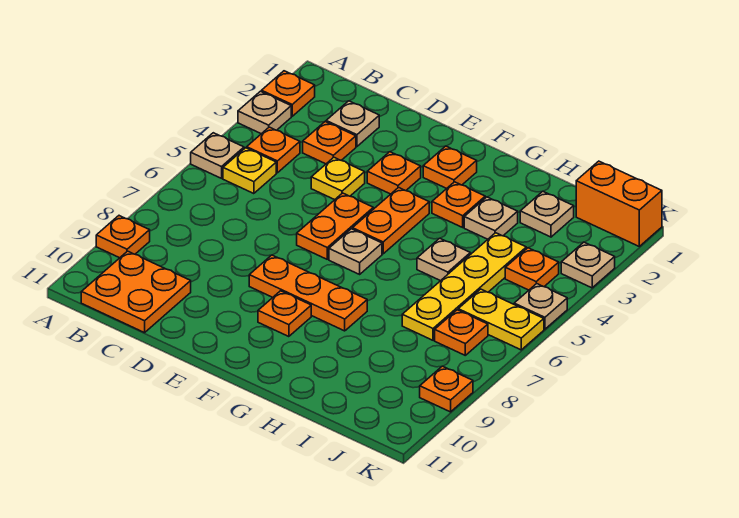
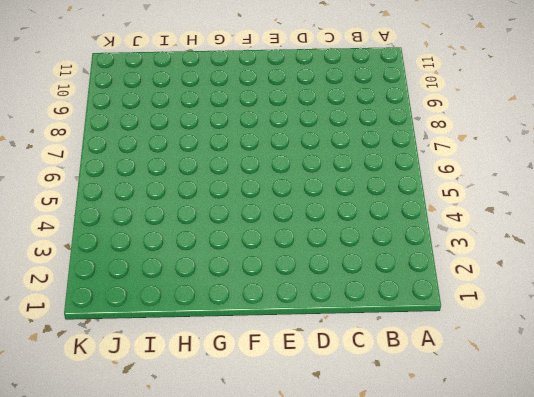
none -> orange plate A2 level 1
none -> tan plate A3 level 1
none -> tan plate A5 level 1

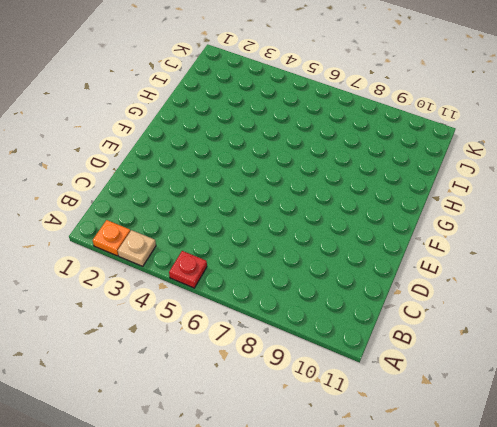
red plate A5 level 1 -> tan plate A5 level 1
none -> orange plate A9 level 1
none -> orange plate B4 level 1
none -> yellow plate B5 level 1

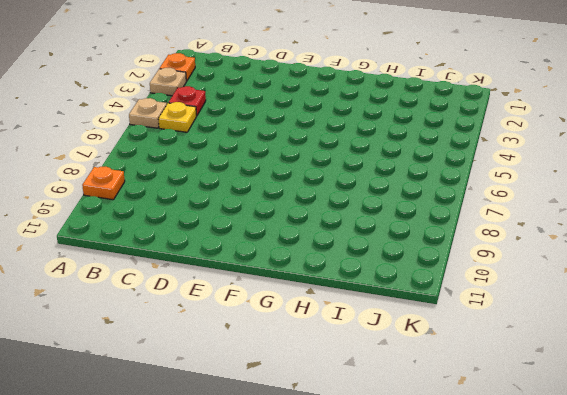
red plate B4 level 1 -> orange plate B4 level 1
none -> orange plate B10:C11 level 1
none -> tan plate C2 level 1
none -> orange plate C3 level 1

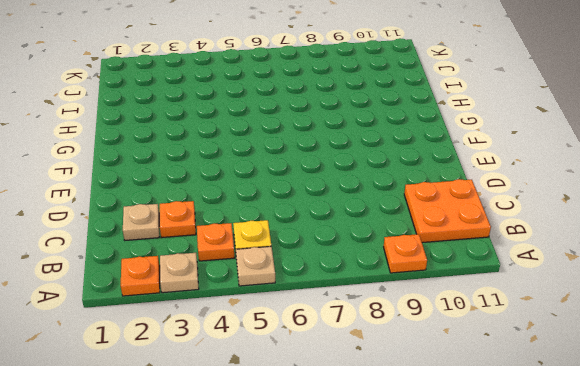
none -> yellow plate D4 level 1
none -> orange plate E3 level 1
none -> orange plate E5:E6 level 1

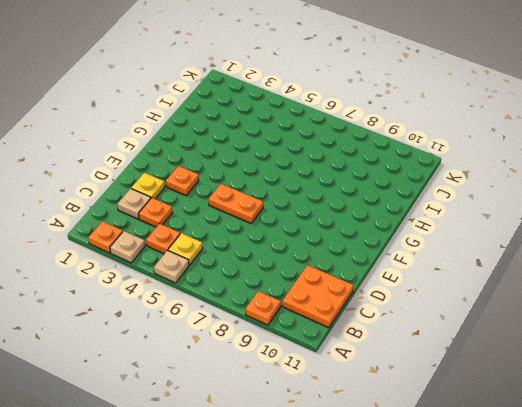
yellow plate D2 level 1 -> yellow plate D4 level 1
none -> orange plate E8:G8 level 1
none -> orange plate F2 level 1
none -> orange plate F4:F5 level 1

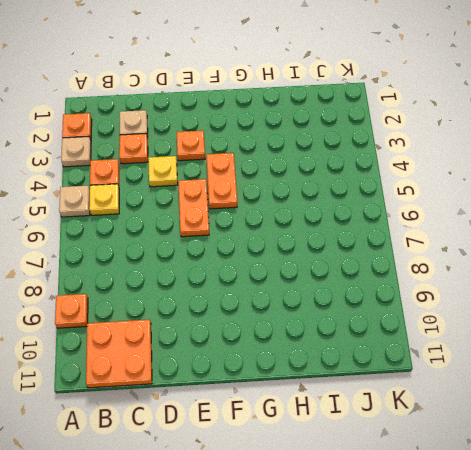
none -> orange plate E8:G8 level 1
none -> orange plate F2 level 1
none -> tan plate F6 level 1

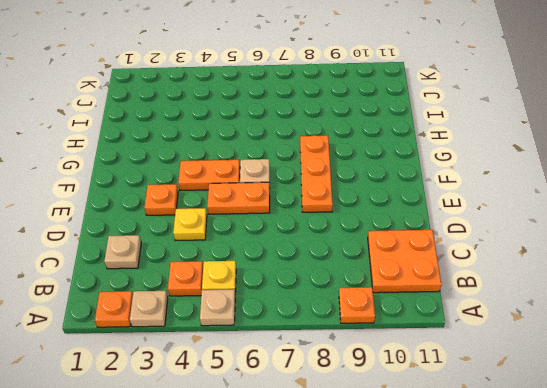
none -> orange plate C3 level 1
none -> orange plate F2 level 1
none -> orange plate F9 level 1

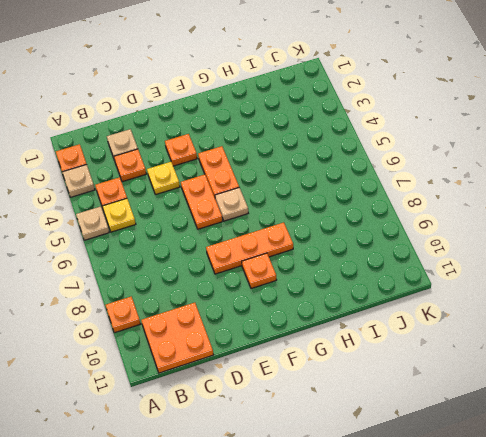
none -> orange plate F2 level 1
none -> orange plate G3 level 1
none -> tan plate H3 level 1

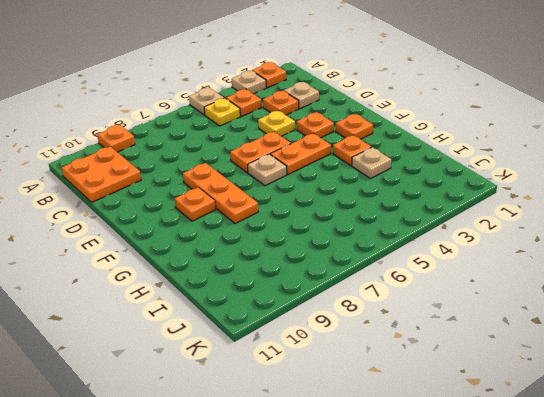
none -> tan plate H5 level 1
none -> tan plate I2 level 1
none -> yellow plate I4:I7 level 1

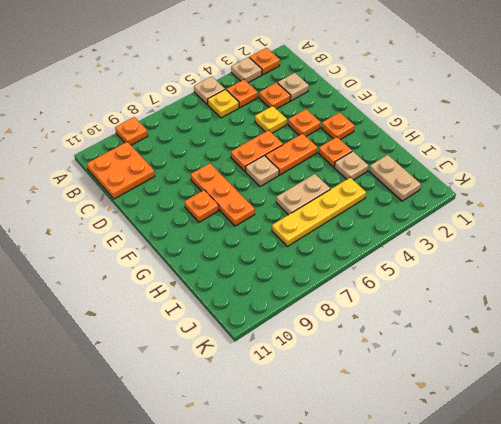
tan plate H5:H6 level 1 -> tan plate H5 level 1
tan plate I2:J2 level 1 -> tan plate I2 level 1
none -> orange brick J1:K1 level 1
none -> orange plate J4 level 1
none -> yellow plate J6:K6 level 1

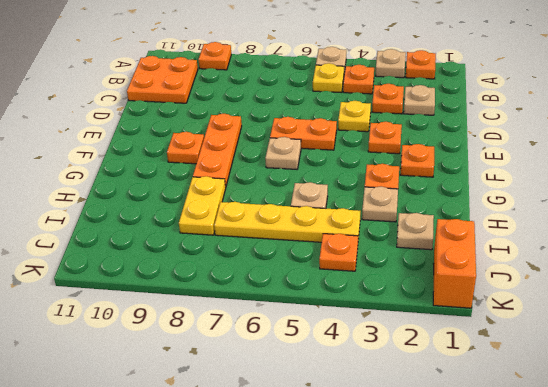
yellow plate H8:I8 level 1 -> yellow plate J6:K6 level 1
none -> orange plate F4:F5 level 1
none -> orange plate J7 level 1
none -> tan plate K3 level 1

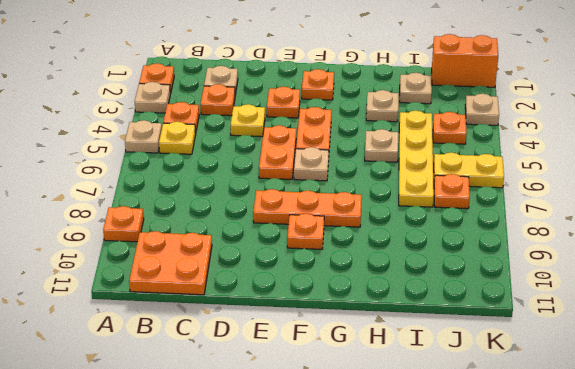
none -> orange plate G3 level 1
none -> tan plate K5 level 1
none -> orange plate K9 level 1

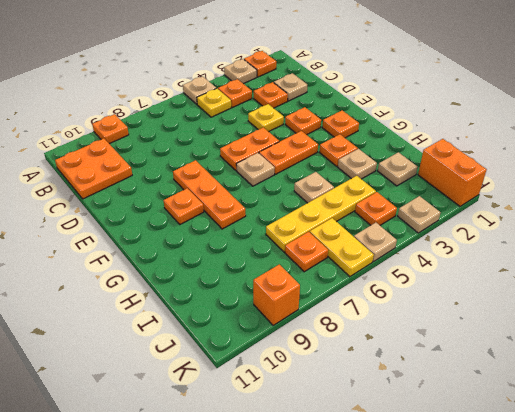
orange brick K9 level 1 -> orange plate K9 level 1

